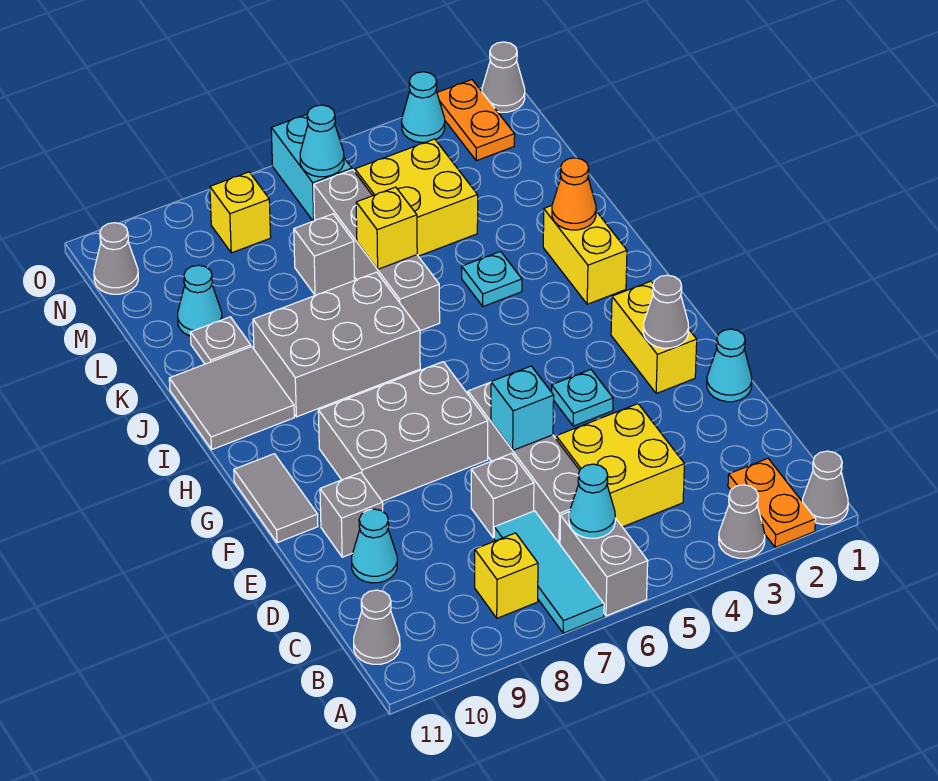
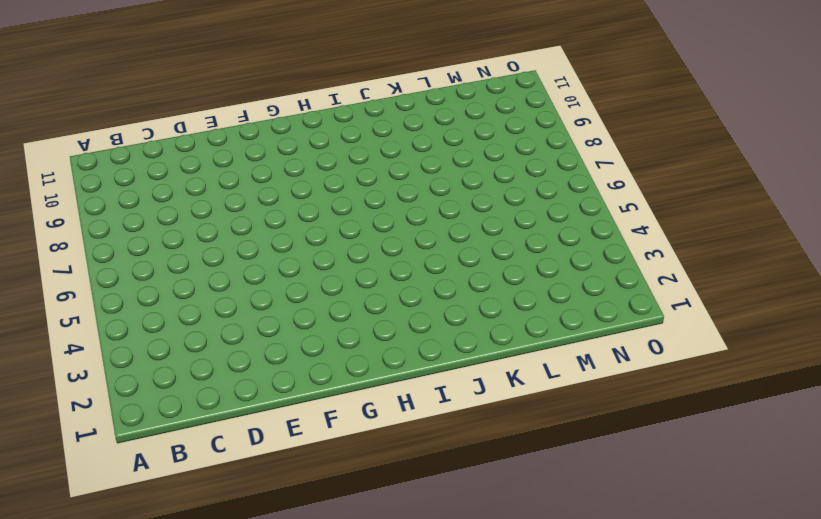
none -> grey cone A1 level 1
none -> orange plate A2:B2 level 1
none -> grey cone A3 level 1
none -> grey brick A6:B6 level 1

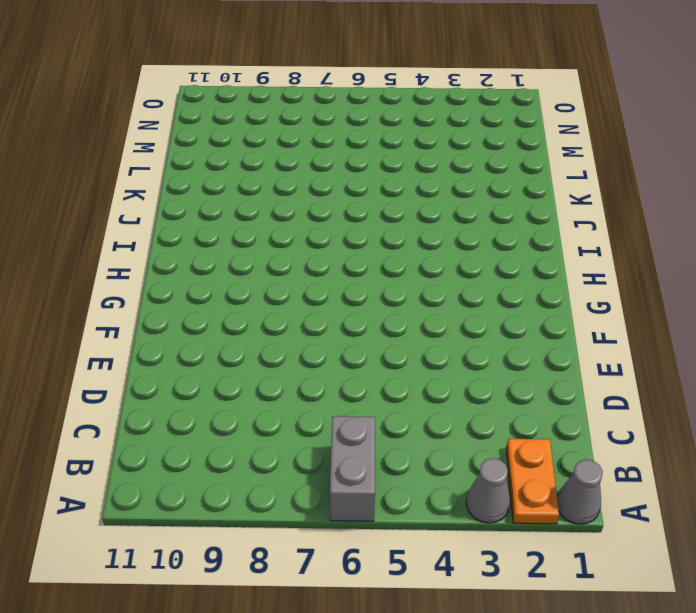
none -> cyan tile A7:C7 level 1
none -> yellow brick B8 level 1
none -> grey cone B11 level 1
none -> yellow brick C4:D5 level 1

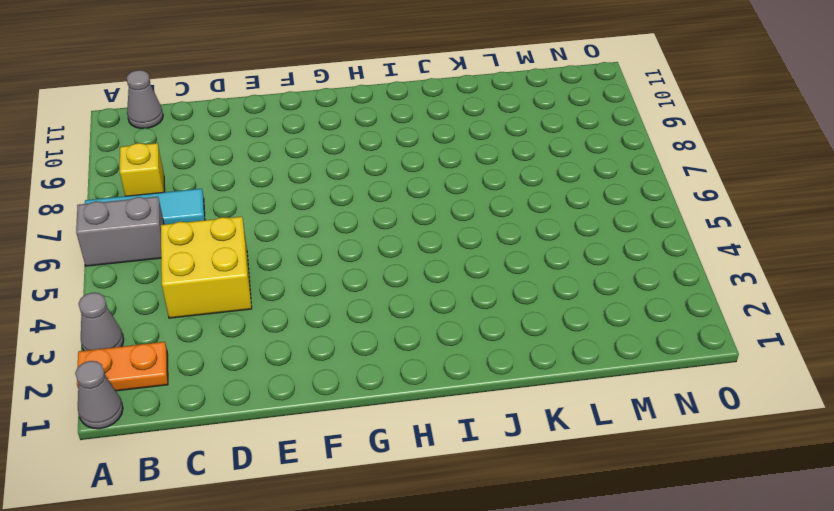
none -> grey brick C6:F6 level 1
none -> grey brick D7 level 1
none -> cyan cone D10 level 1
none -> cyan cone E1 level 1

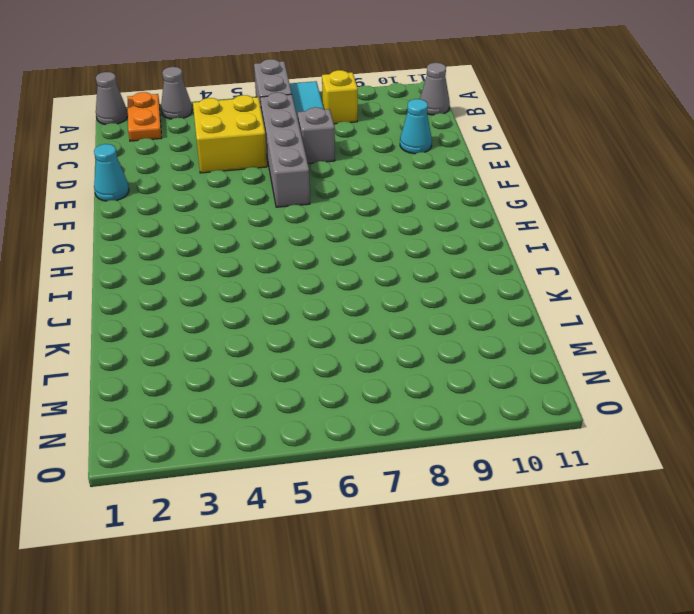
none -> grey brick E10 level 1
none -> yellow brick F2:G2 level 1
none -> cyan plate F4 level 1
none -> grey brick F7:G9 level 1

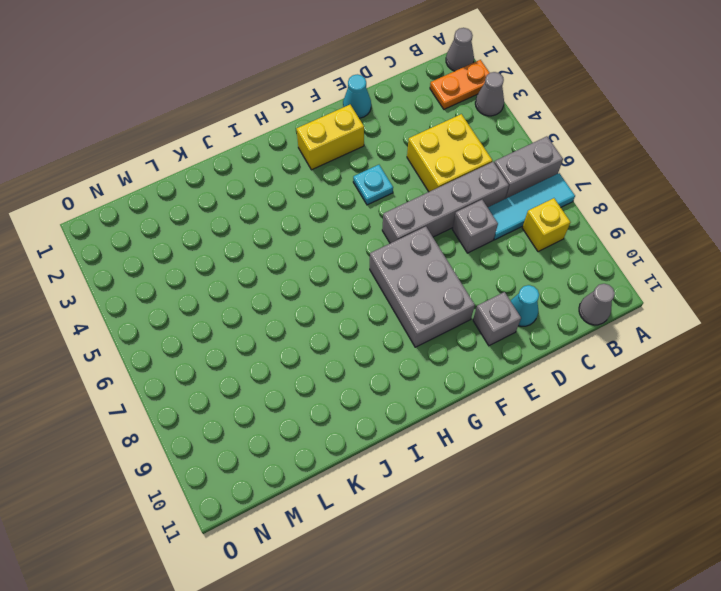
none -> grey tile F11:G11 level 1
none -> yellow brick I2:J2 level 1
none -> grey brick I7:J9 level 1
none -> grey tile I10:J11 level 1

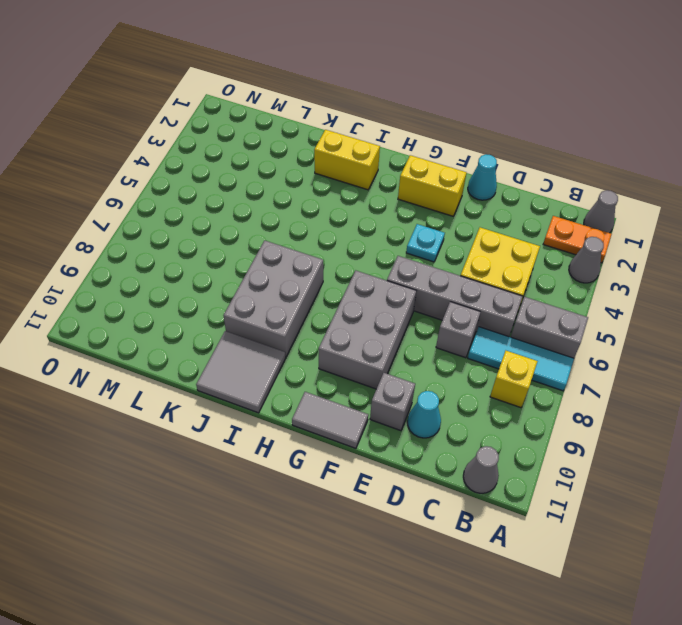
none -> cyan plate J4 level 1
none -> grey brick J6:M6 level 1
none -> grey plate K10 level 1
none -> yellow brick L4:M5 level 1

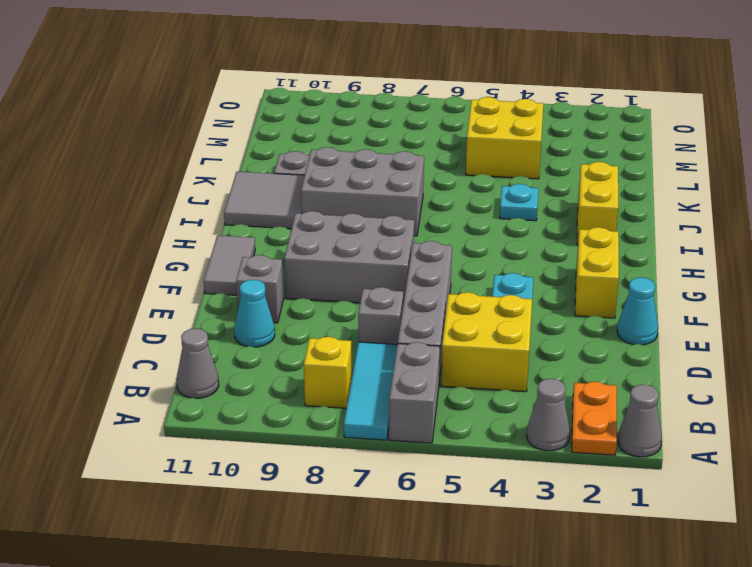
none -> grey brick J6:M6 level 1
none -> grey brick L7 level 1
none -> cyan cone L10 level 1
none -> orange plate N2:O2 level 1

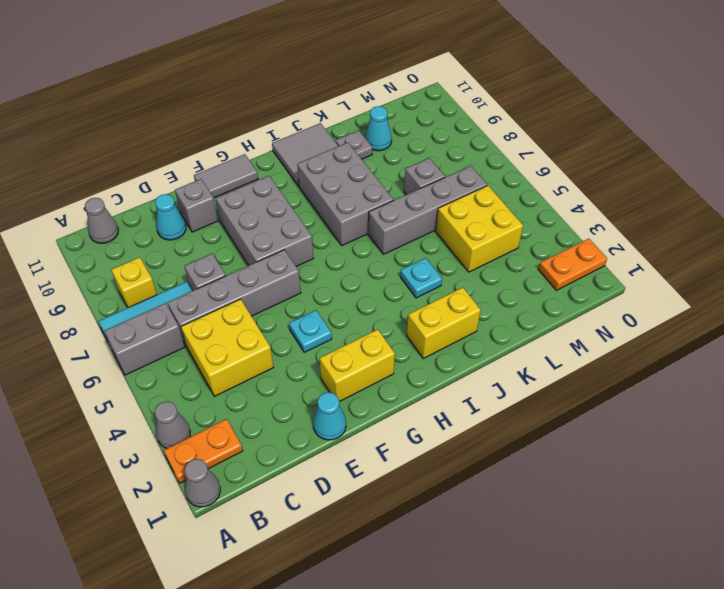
none -> cyan brick N6:O6 level 1
none -> yellow brick N8 level 1
none -> grey cone N11 level 1
none -> grey cone O1 level 1

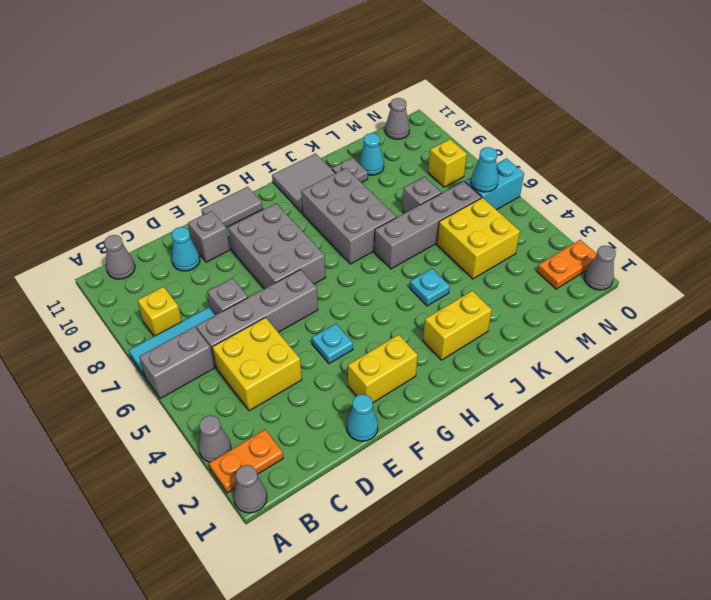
none -> cyan cone O3 level 1
none -> cyan cone B6 level 2
none -> cyan brick E6 level 2
none -> grey cone F2 level 2

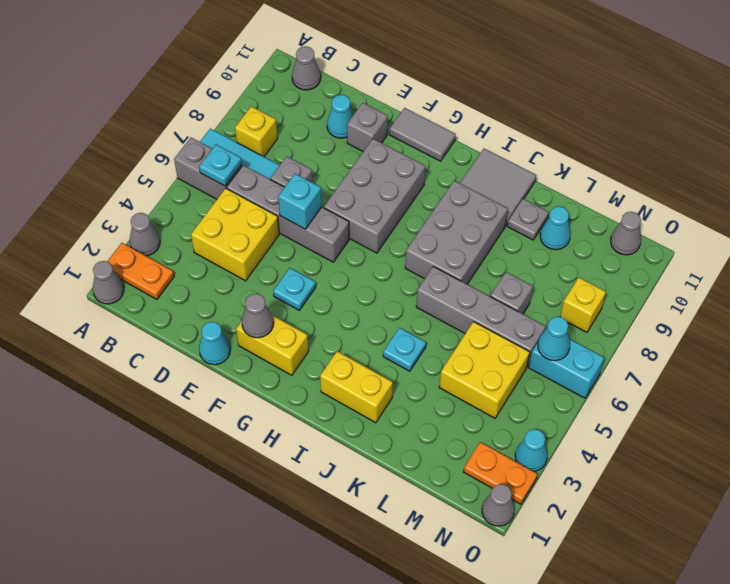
cyan plate B6 level 2 -> cyan cone B6 level 2
none -> orange cone J2 level 2
none -> yellow brick K6 level 2

